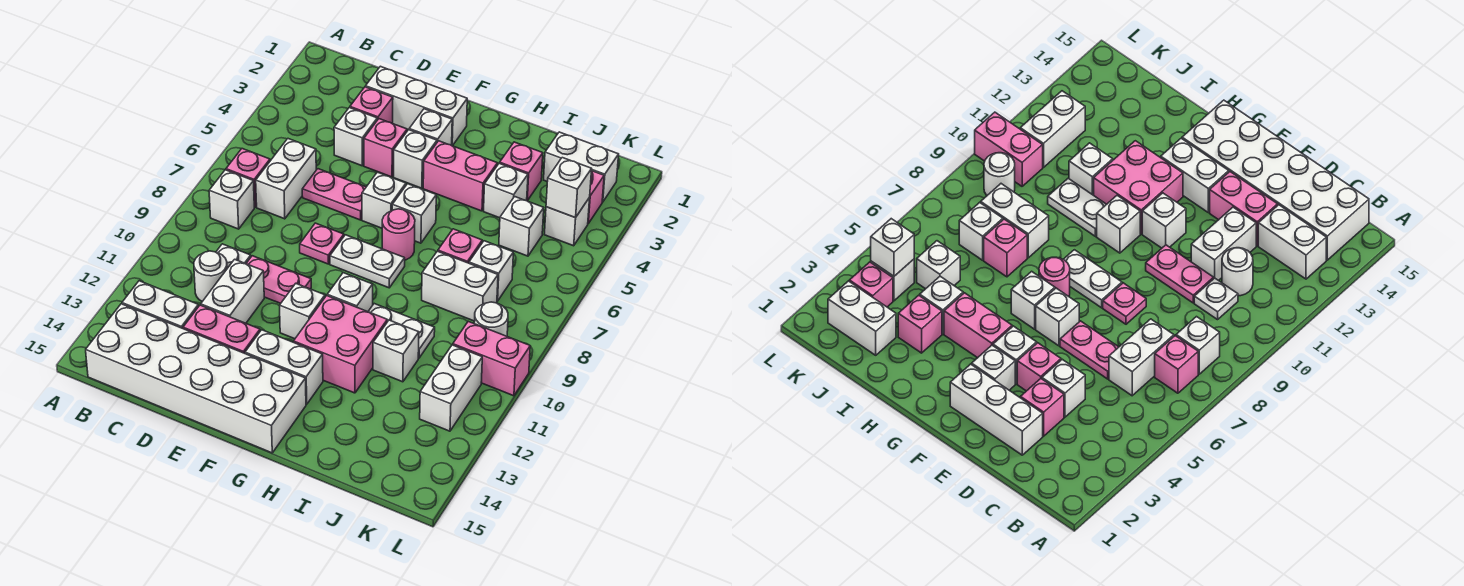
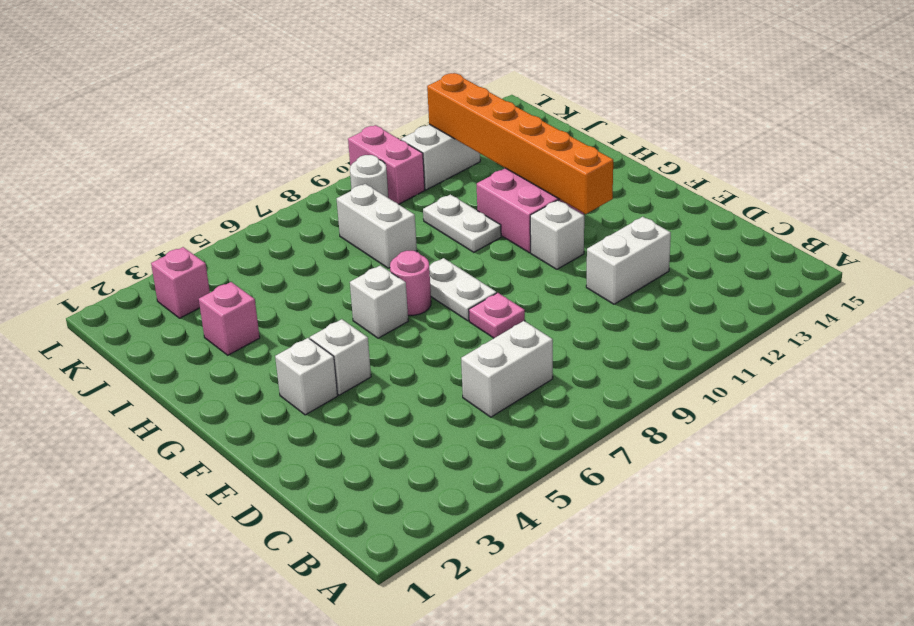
orange brick F12:K12 level 2 -> none
none -> pink brick B7 level 1
none -> white brick B8 level 1
none -> white brick B13:C13 level 1
none -> white brick B14:G15 level 1

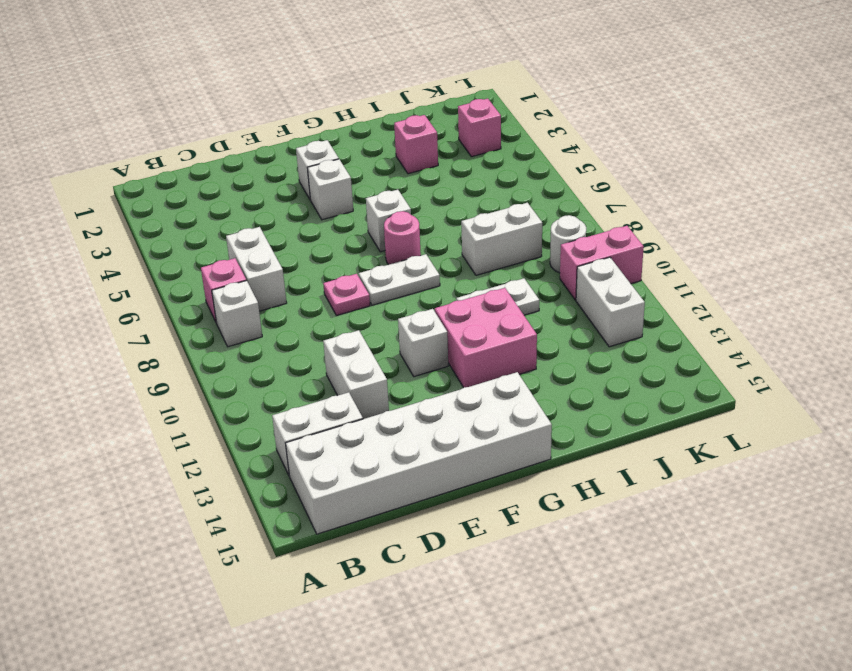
none -> white plate C10 level 1
none -> white round brick C11 level 1
none -> white brick D2:F2 level 1
none -> pink brick D3 level 1

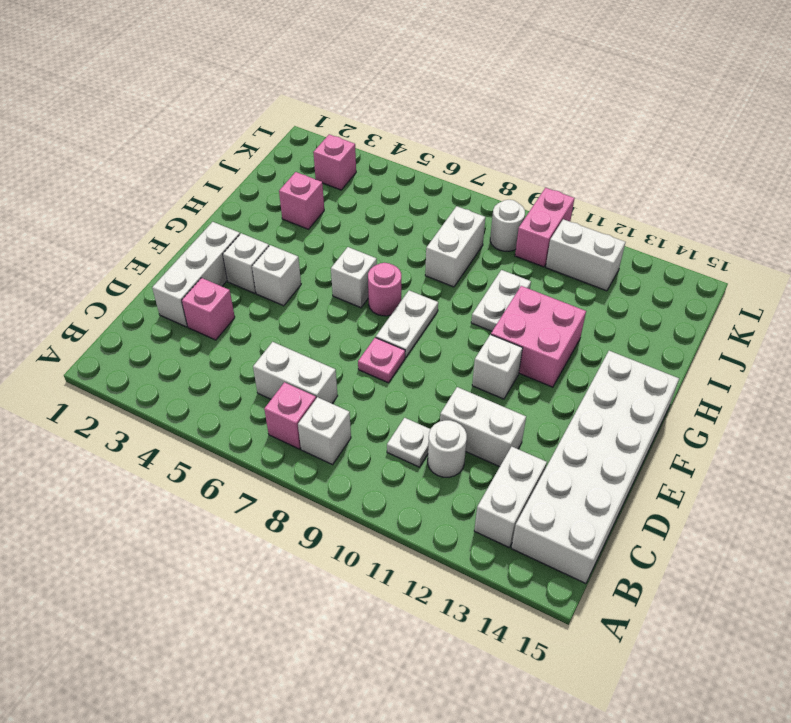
none -> white brick D4 level 1
none -> pink plate D6:E6 level 1
none -> pink plate D10:E10 level 1
none -> pink brick D13:E13 level 1

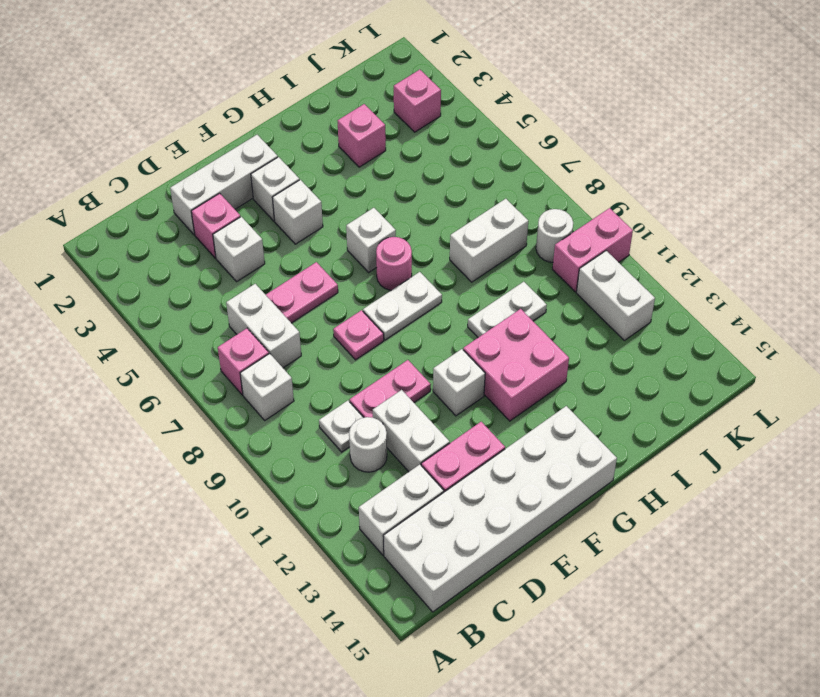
none -> pink brick E4 level 1
none -> white brick F6 level 1
none -> white brick F13:G13 level 1
none -> pink brick G4:H4 level 1

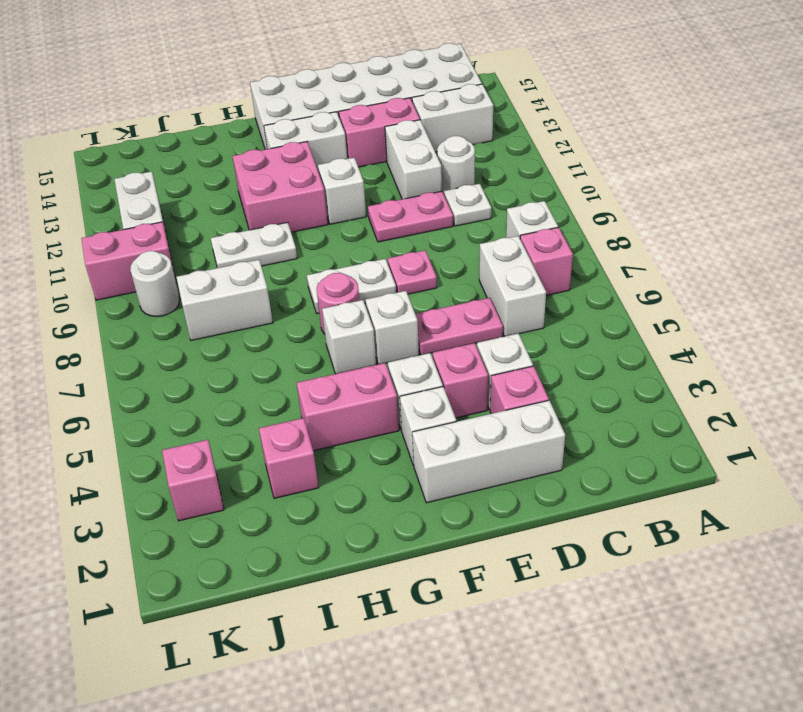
none -> white brick G10 level 1
none -> white brick I4 level 1
none -> pink brick I7 level 1
none -> white brick I11 level 1

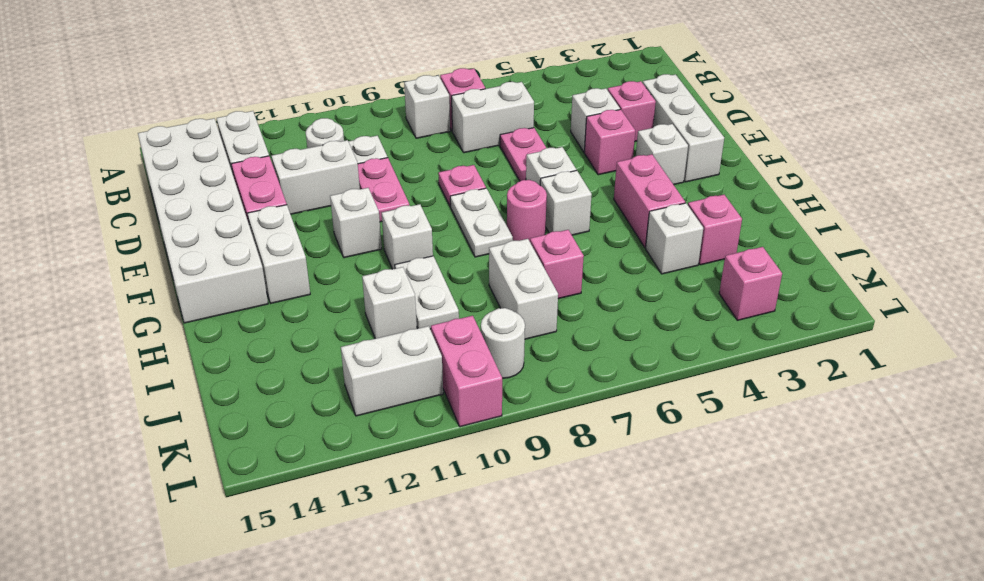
none -> white brick F4 level 1
none -> pink brick G11:H12 level 1
none -> white brick J2:K2 level 1
none -> white brick J5 level 1

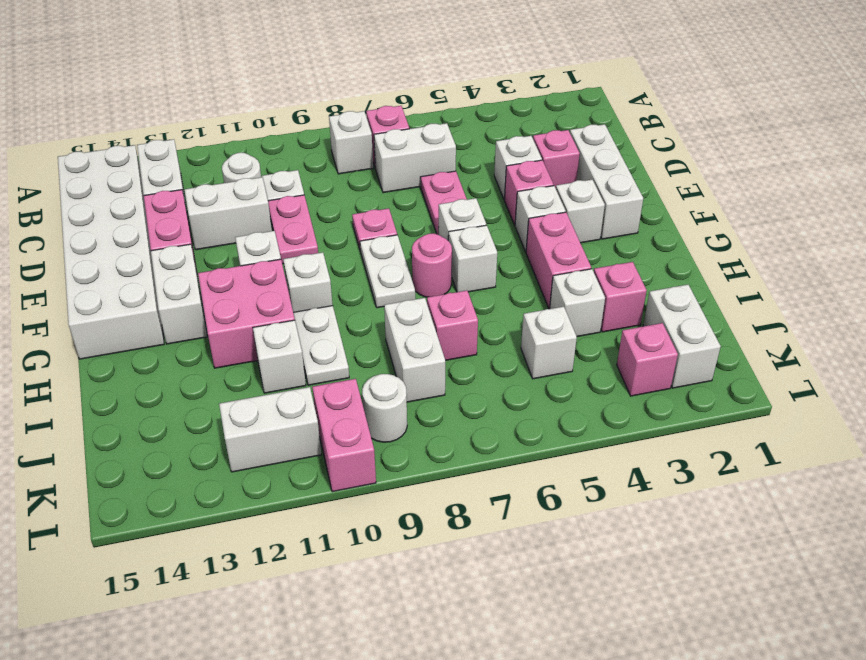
none -> white brick J7 level 1
none -> white brick K4 level 1
none -> white brick K4 level 2

